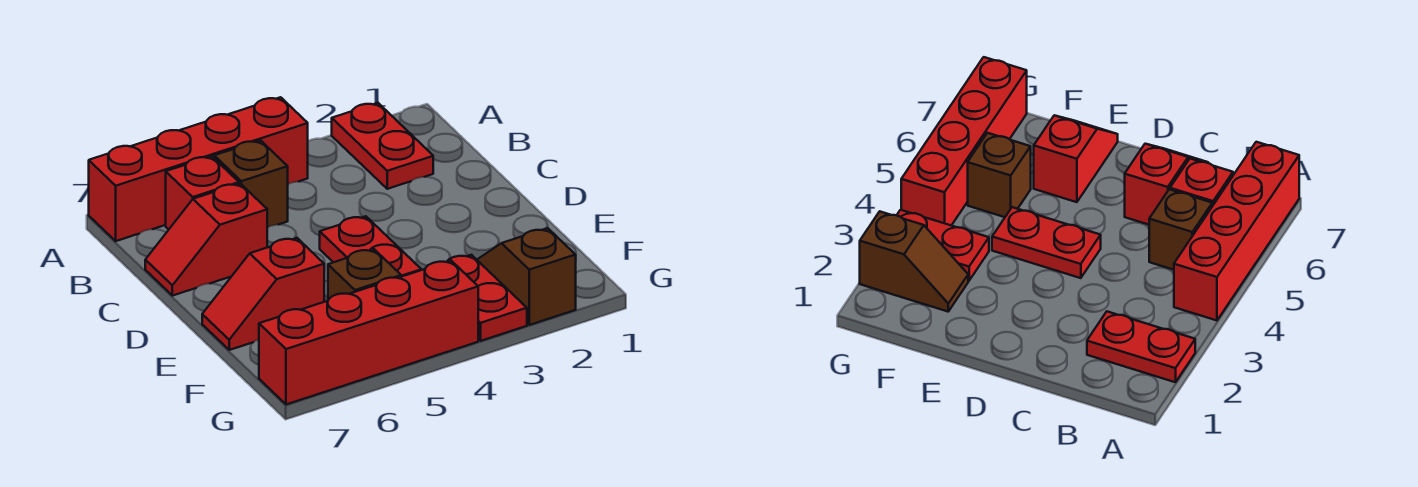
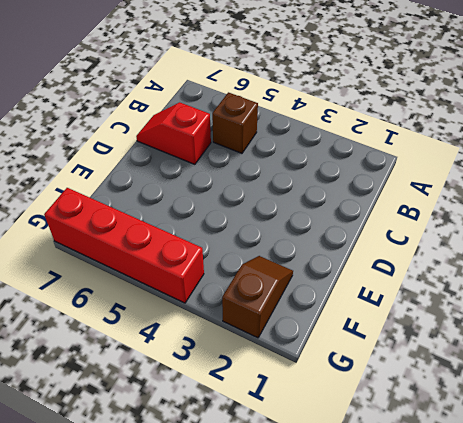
none -> red plate A2:B2 level 1
none -> red brick A4:A7 level 1

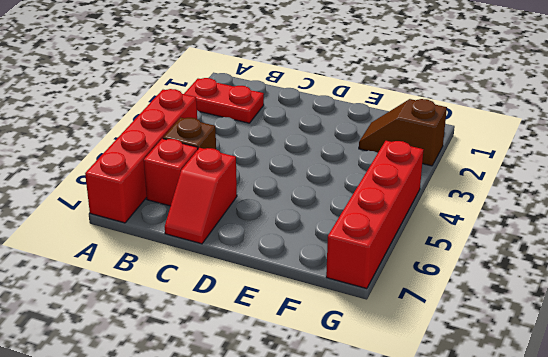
none -> red plate D4:E4 level 1
none -> red slope E6:E7 level 1 top 6

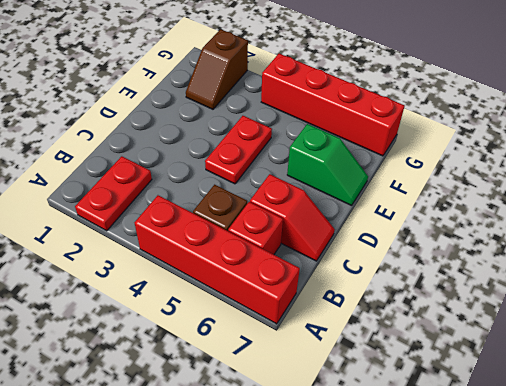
green slope E6:E7 level 1 top 6 -> red slope E6:E7 level 1 top 6
none -> red plate F3:G3 level 1
none -> brown brick F5 level 1

